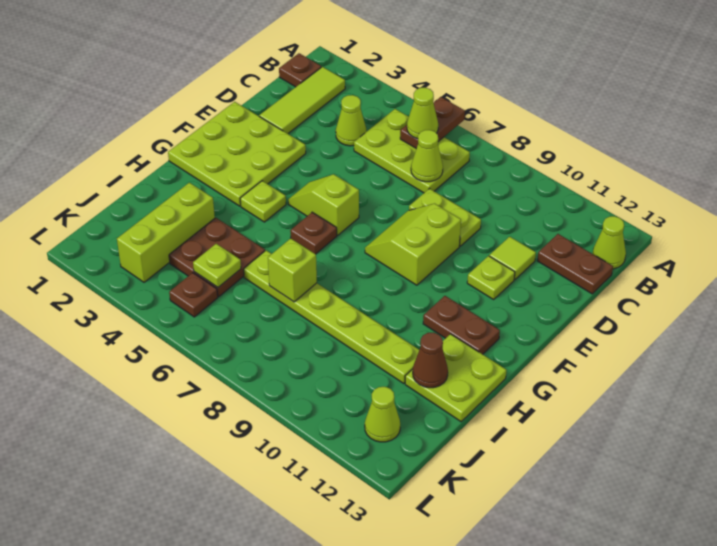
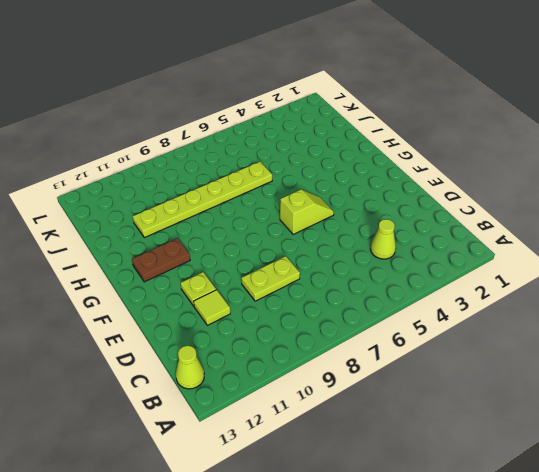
none -> brown plate B1 level 1
none -> lime tile B2:D2 level 1
none -> lime plate B5:C7 level 1

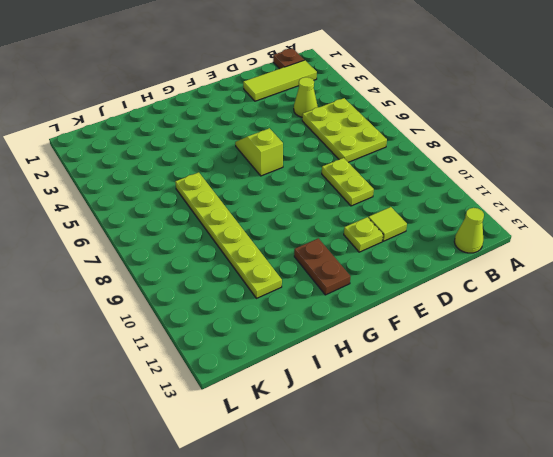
none -> brown plate C12:C13 level 1
none -> lime plate E1:G3 level 1
none -> lime slope E8:F9 level 1 top 9

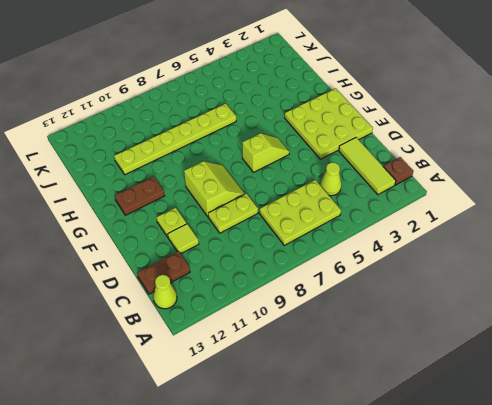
none -> lime plate G4 level 1
none -> brown plate G6 level 1
none -> lime plate H12:I13 level 1

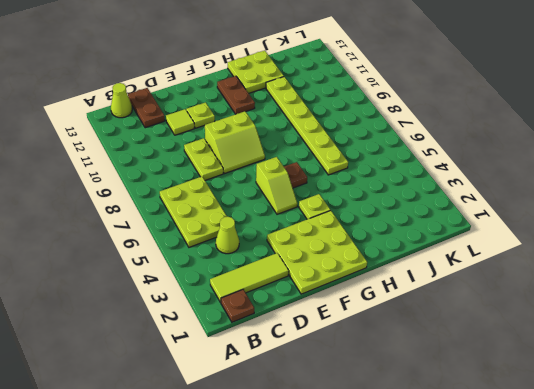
none -> lime brick I3:K3 level 1
none -> brown plate I4:J5 level 1
none -> brown plate K5 level 1

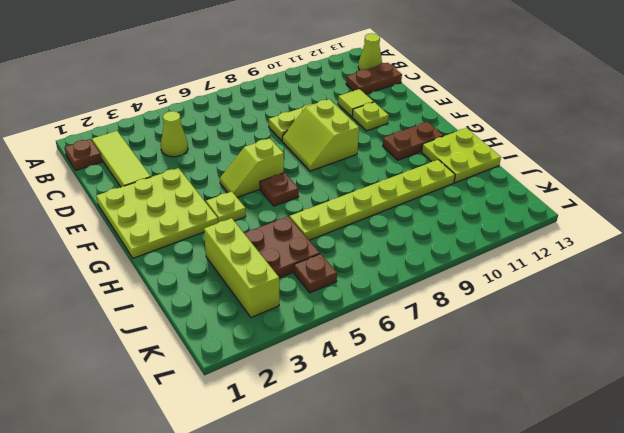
none -> lime plate B5:C7 level 1
none -> lime cone K12 level 1
none -> brown plate A6:B6 level 2

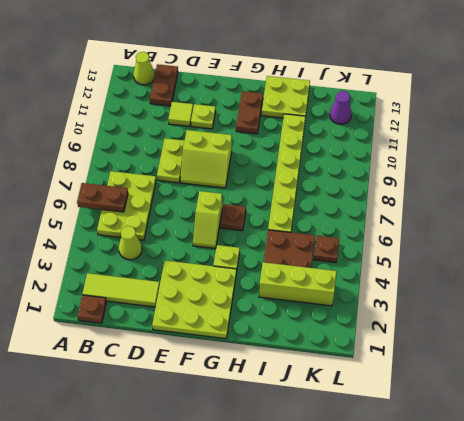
purple cone K12 level 1 -> lime cone K12 level 1
none -> lime cone C7 level 2
none -> lime brick I7 level 2
none -> brown cone I12 level 2

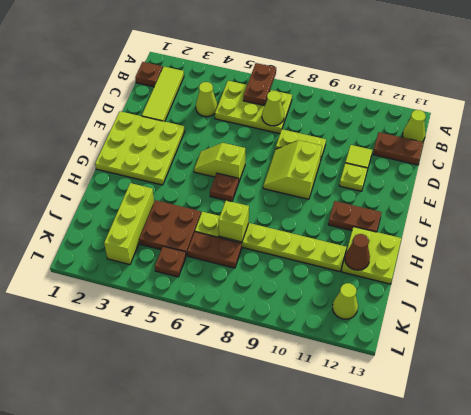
brown plate J6:J7 level 1 -> none
none -> lime plate G4 level 1
none -> lime plate J5 level 2
none -> lime cone B6 level 3

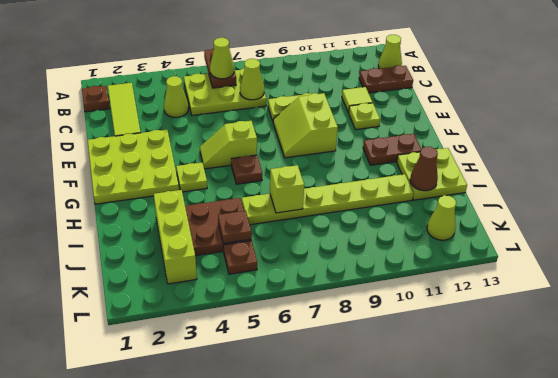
brown plate J5 level 2 -> lime plate J5 level 2

